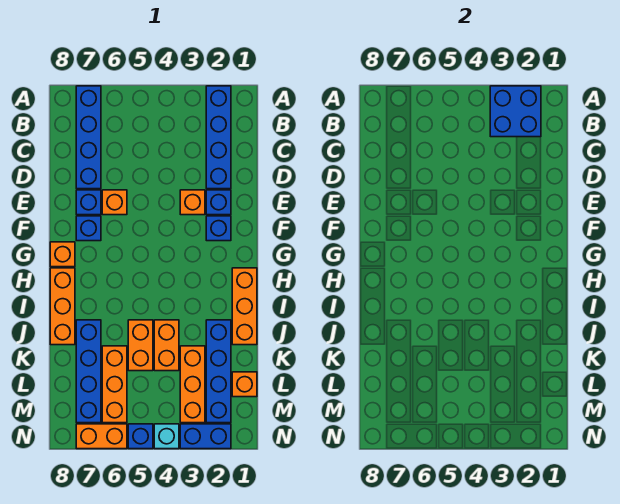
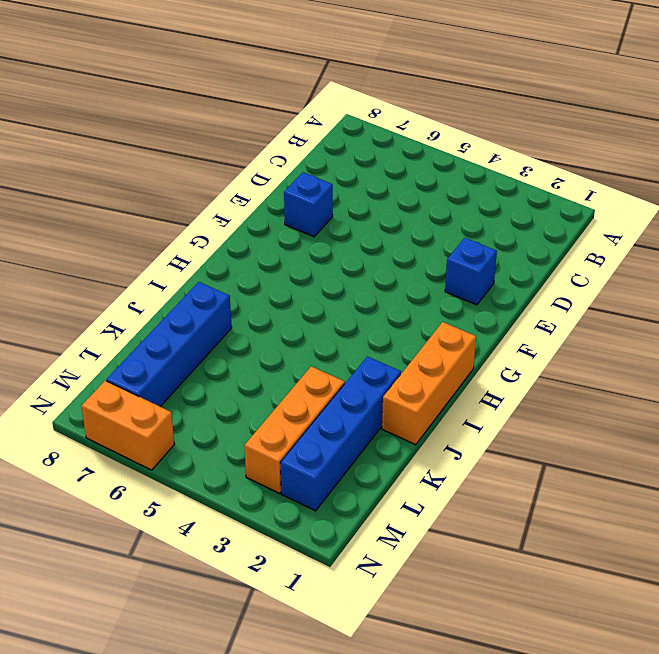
none -> blue brick A2:D2 level 1
none -> blue brick A7:D7 level 1
none -> orange brick E3 level 1

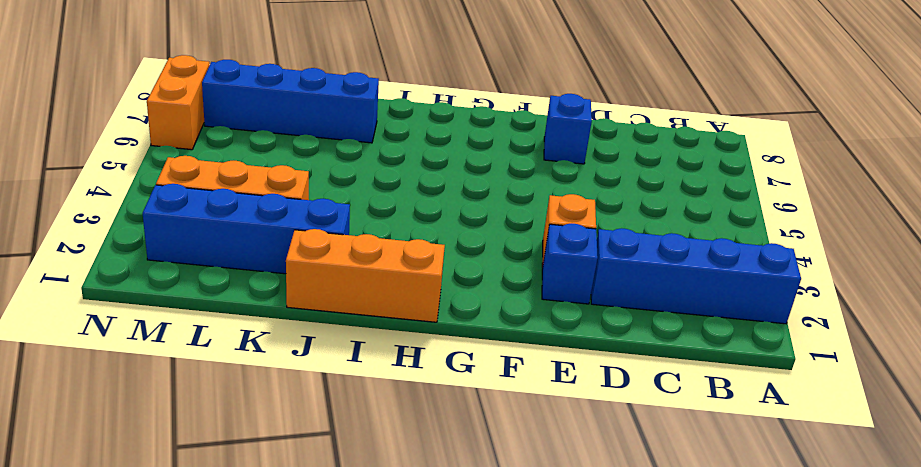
none -> blue brick A7:D7 level 1
none -> orange brick E6 level 1
none -> blue brick F2 level 1

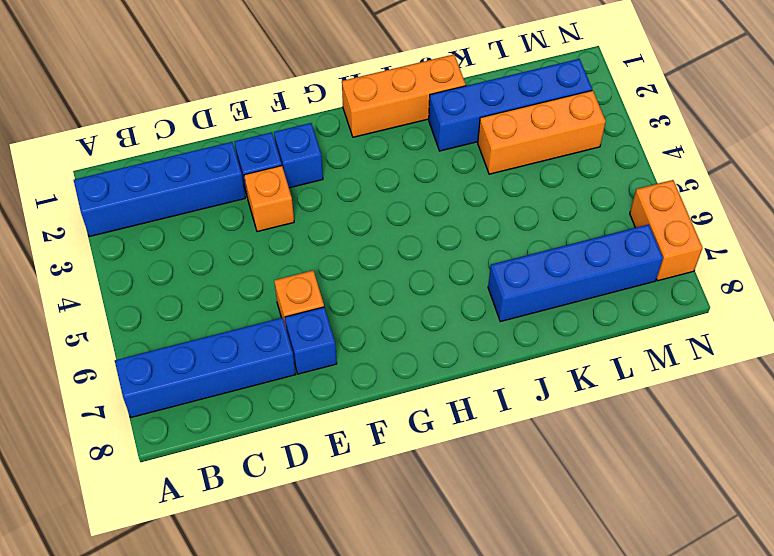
none -> blue brick F7 level 1
none -> orange brick G8 level 1
none -> orange brick H8:J8 level 1

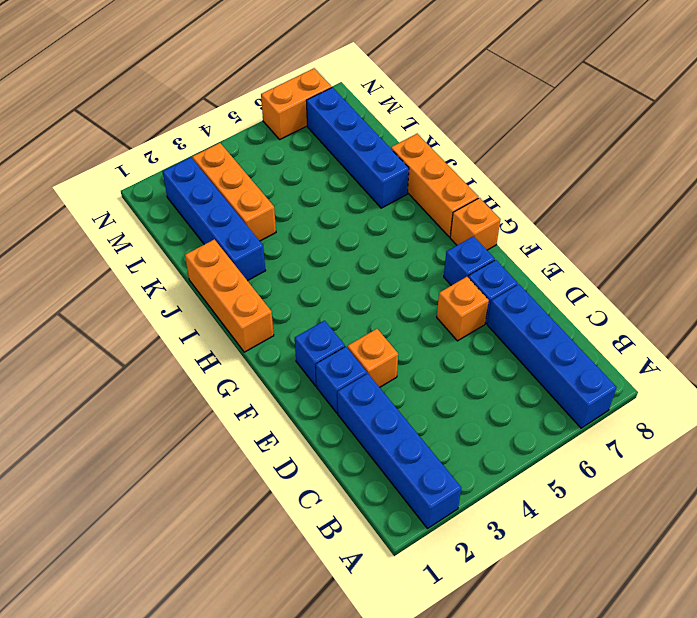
none -> orange brick J4:K4 level 1
none -> orange brick J5:K5 level 1
none -> orange brick K6:M6 level 1

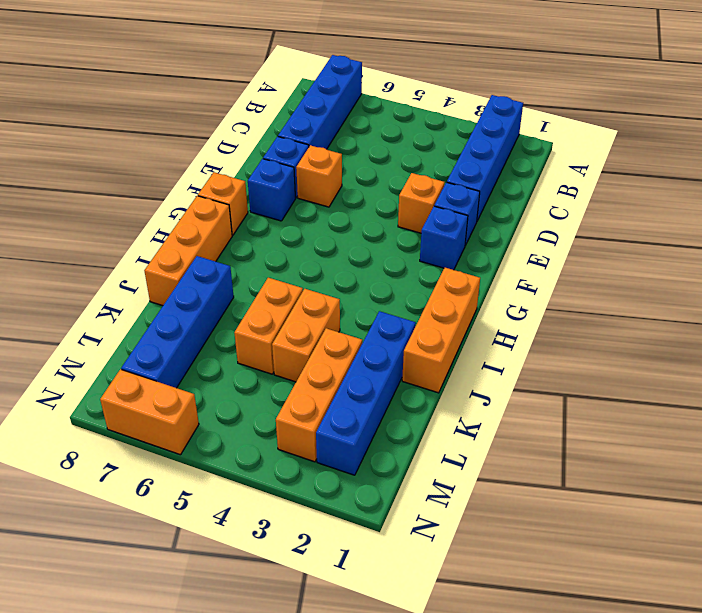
none -> orange brick K6:M6 level 1
none -> orange brick L1 level 1
none -> blue brick N2:N3 level 1

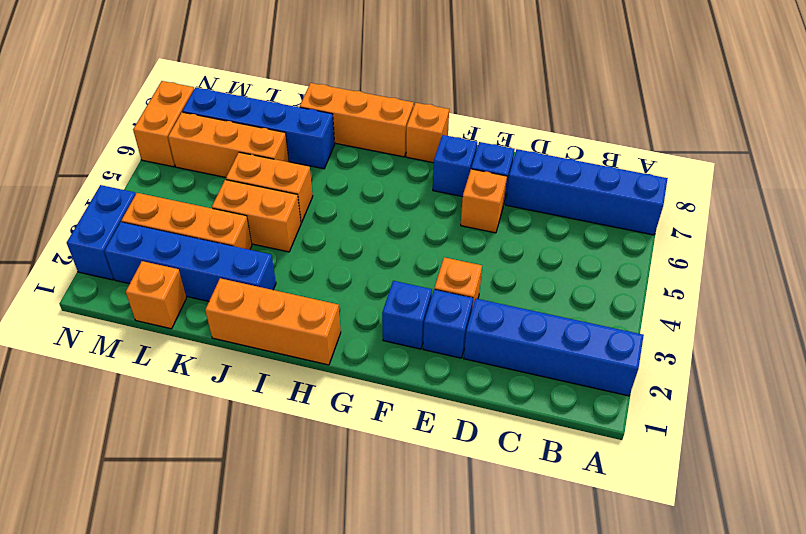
none -> cyan brick N4 level 1
none -> blue brick N5 level 1
none -> blue brick A2:B3 level 2

